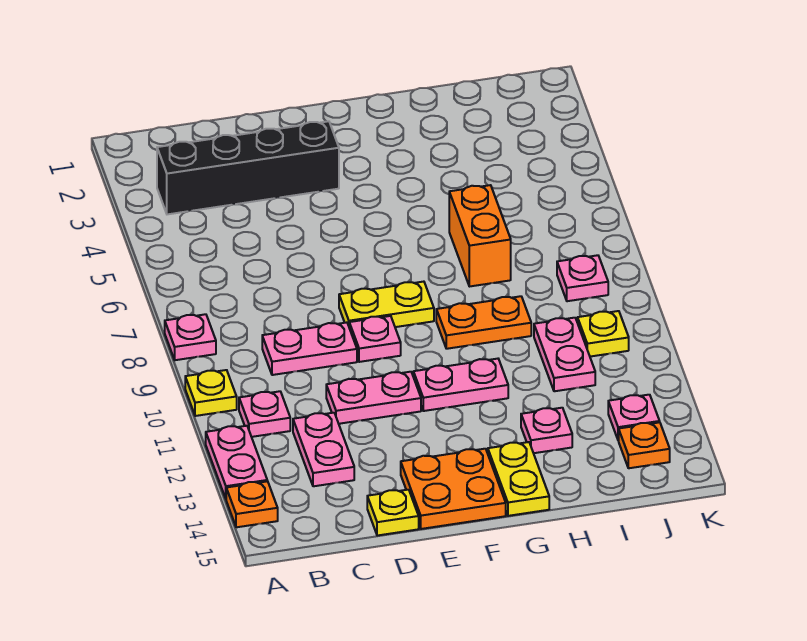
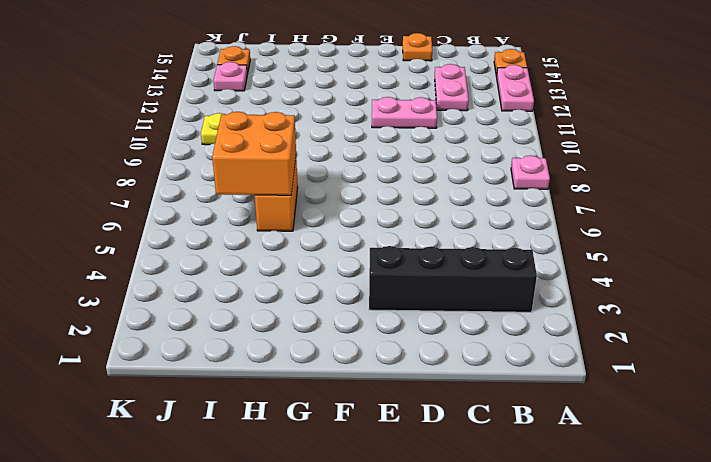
orange plate D15 level 1 -> yellow plate D15 level 1
orange brick H6:I7 level 2 -> none
none -> yellow plate A10 level 1
none -> pink plate B11 level 1
none -> pink plate C9:D9 level 1

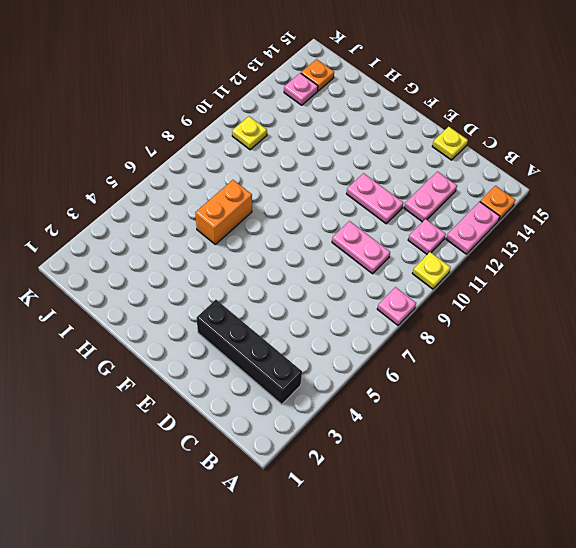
none -> yellow plate E8:F8 level 1
none -> pink plate E9 level 1
none -> orange plate E14:F15 level 1

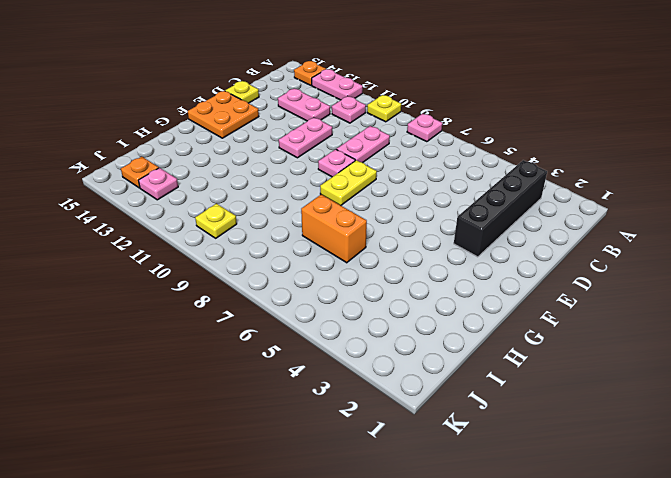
none -> pink plate F11:G11 level 1
none -> orange plate G9:H9 level 1
none -> yellow plate G14:G15 level 1

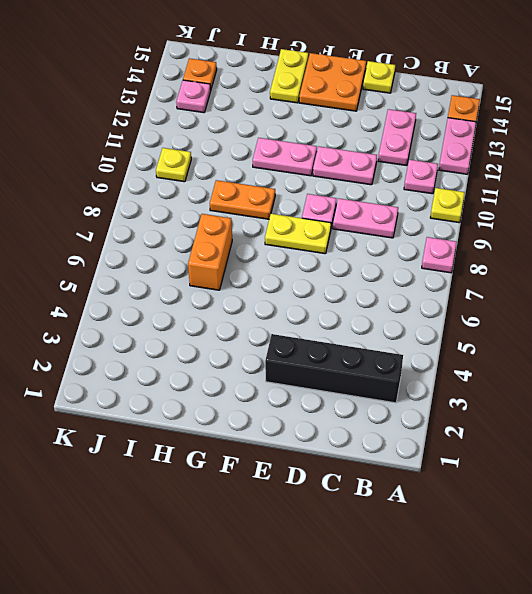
none -> pink plate H13 level 1
none -> pink plate I10:I11 level 1
none -> pink plate J8 level 1

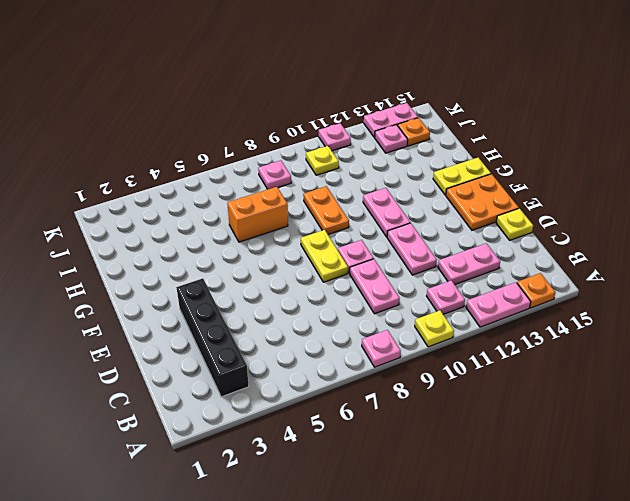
pink plate K11 level 1 -> pink plate H13 level 1
pink plate K13:K14 level 1 -> pink plate I10:I11 level 1

